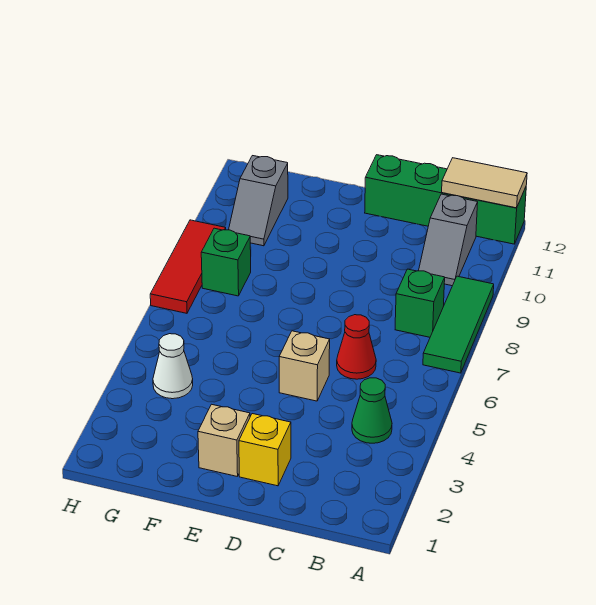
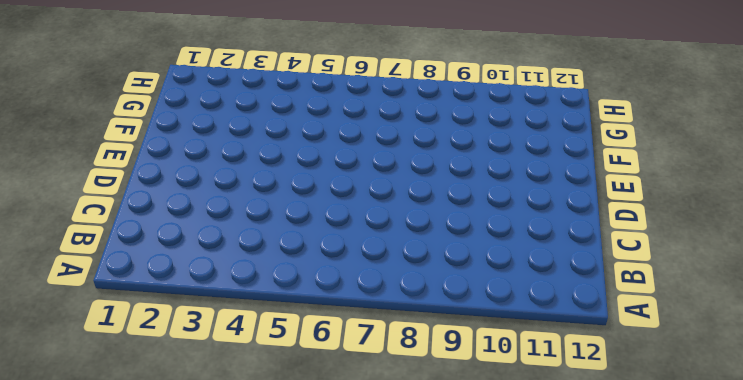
none -> green tile A7:A9 level 1
none -> green brick A12:D12 level 1
none -> green cone B4 level 1

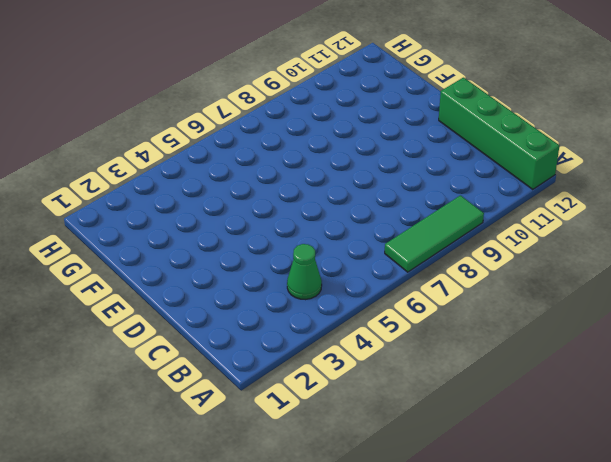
none -> green brick B8 level 1
none -> grey slope B10:B11 level 1 top 11
none -> red cone C6 level 1

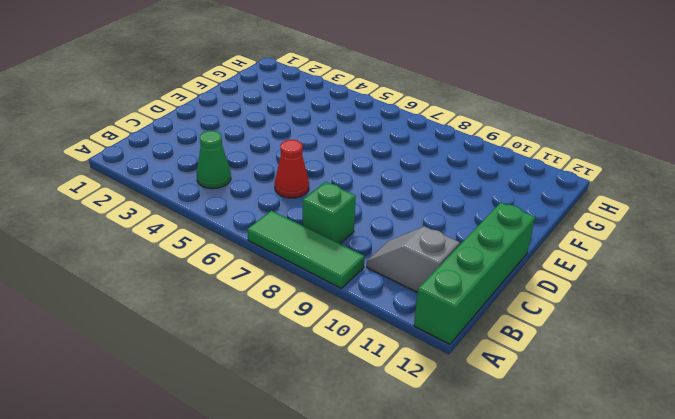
none -> yellow brick D2 level 1
none -> tan brick D5 level 1
none -> tan brick E2 level 1

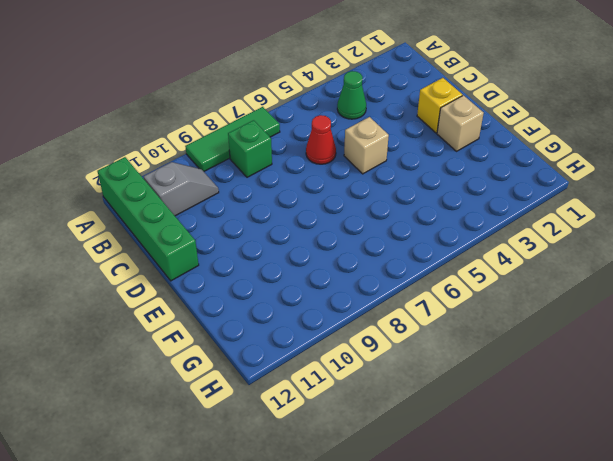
none -> white cone G4 level 1
none -> green brick G8 level 1
none -> grey slope G10:G11 level 1 top 11

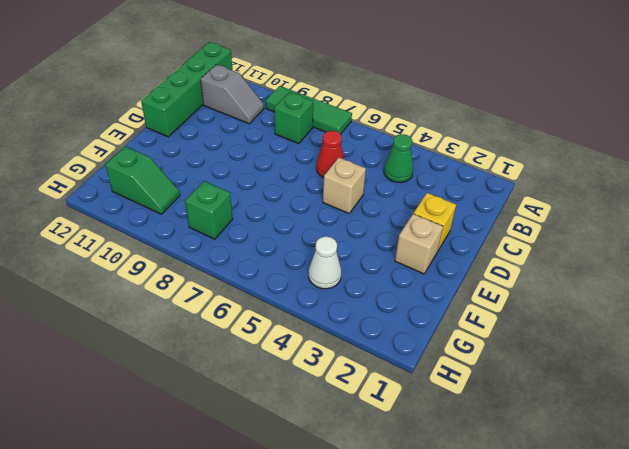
green slope G10:G11 level 1 top 11 -> grey slope G10:G11 level 1 top 11
none -> red tile H7:H9 level 1
none -> tan tile A12:B12 level 2

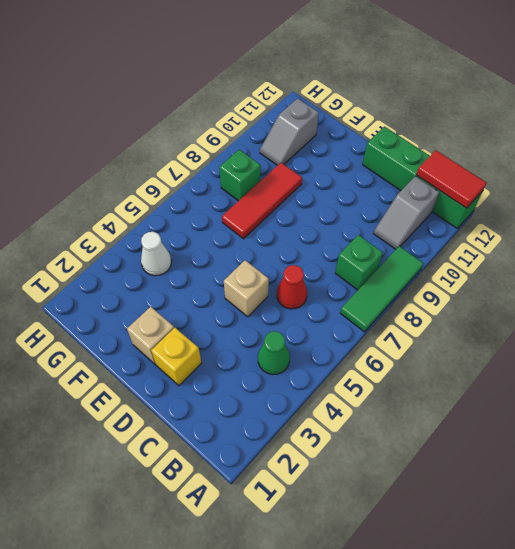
red tile A12:B12 level 2 -> tan tile A12:B12 level 2
red tile F7:F9 level 1 -> red tile H7:H9 level 1

